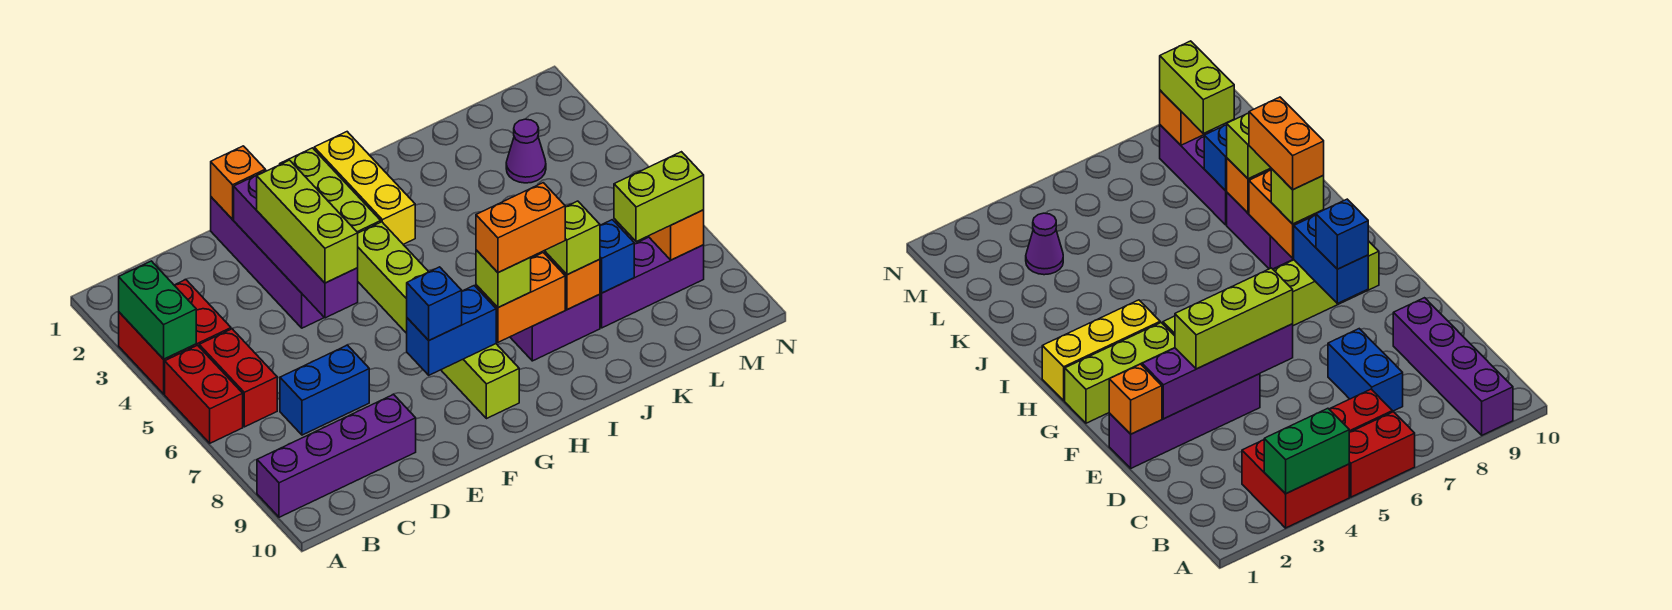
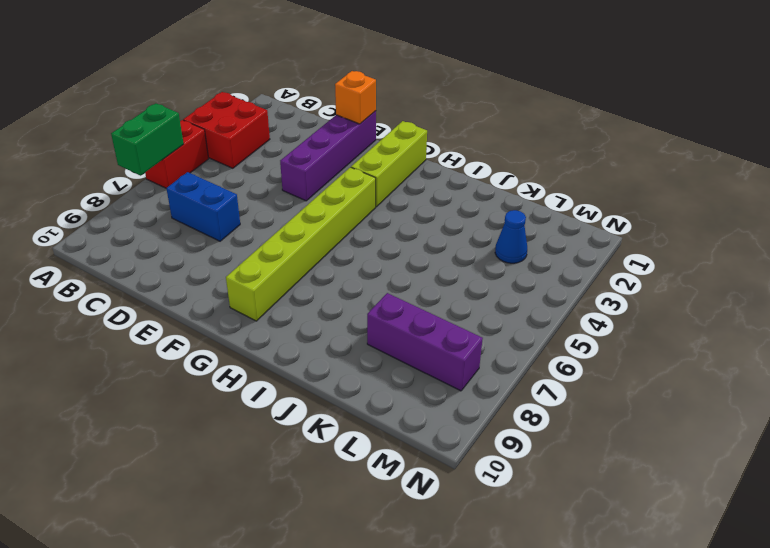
green brick A6:A7 level 2 -> green brick A3:A4 level 2
blue cone L3 level 1 -> purple cone L3 level 1
none -> purple brick A9:D9 level 1
none -> red brick B5:B6 level 1
none -> yellow brick H1:H3 level 1

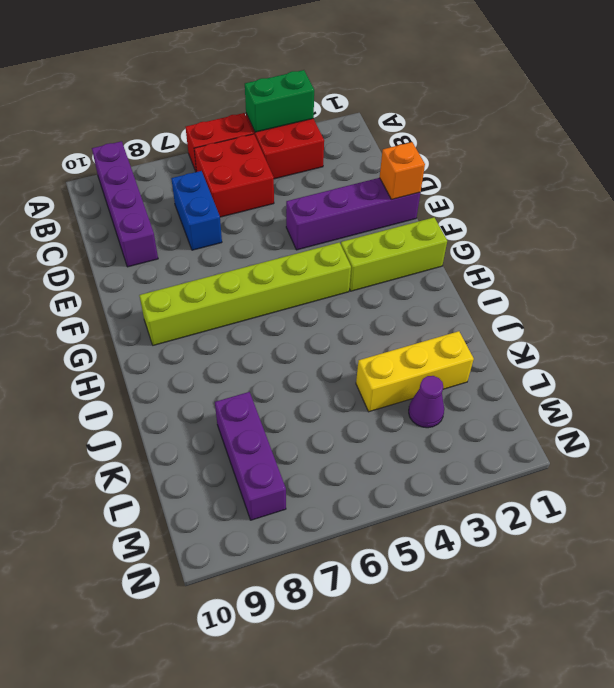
red brick B5:C6 level 1 -> red brick B5:B6 level 1
yellow brick K2:K4 level 1 -> yellow brick H1:H3 level 1
none -> purple brick I8:J8 level 1
none -> purple brick E2:E5 level 2
none -> blue brick F8:G8 level 2

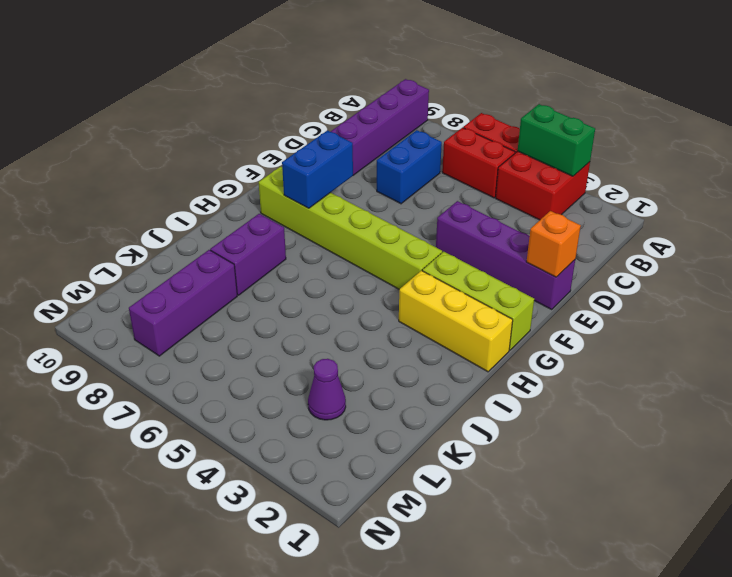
none -> purple brick E2:E5 level 2
none -> orange brick H8:I8 level 2
none -> orange brick J8 level 2

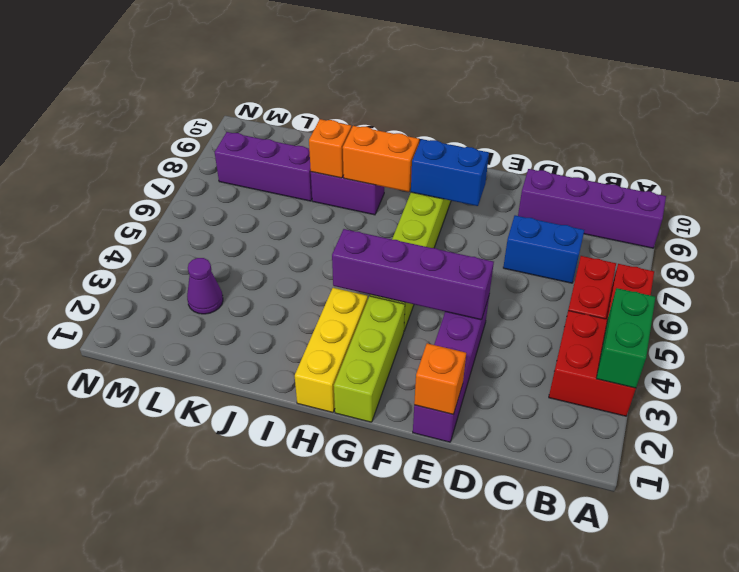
purple brick E4:H4 level 2 -> purple brick E2:E5 level 2
none -> blue brick K8 level 2
none -> orange brick M8 level 2
none -> lime brick E3:E5 level 3

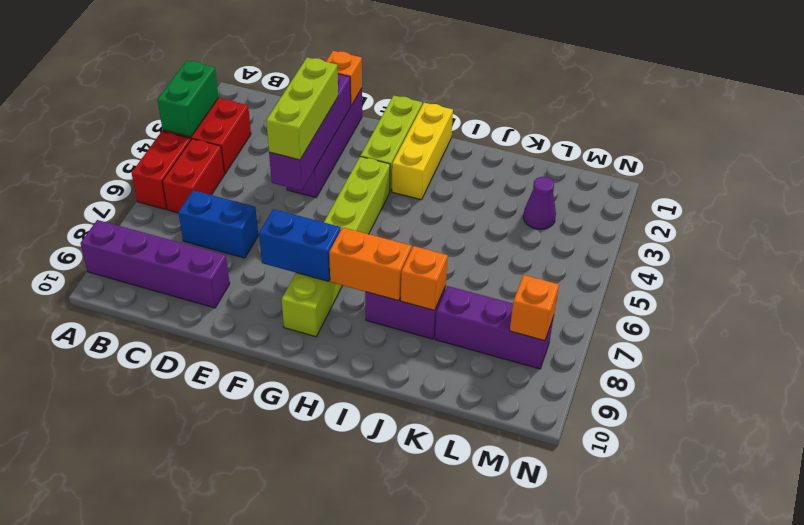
none -> blue brick K8 level 2
none -> blue brick F8 level 3
none -> lime brick H8 level 3

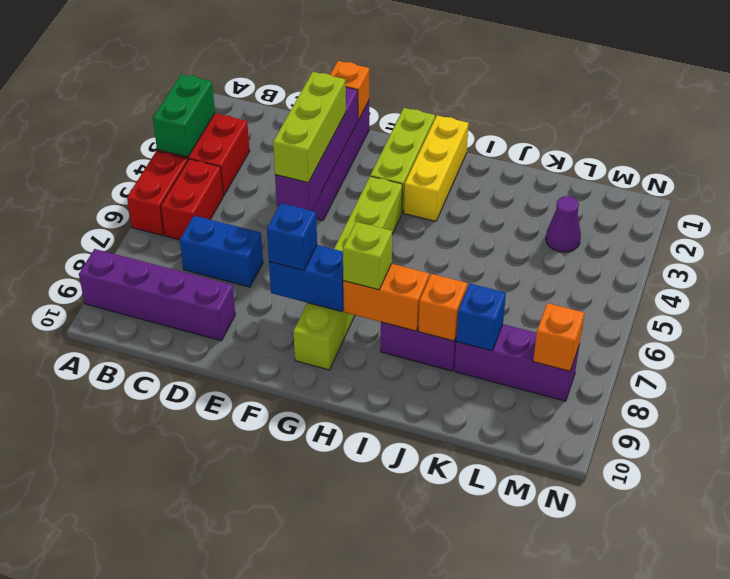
none -> lime brick J8 level 3
none -> lime brick L8:M8 level 3
none -> orange brick H8:I8 level 4

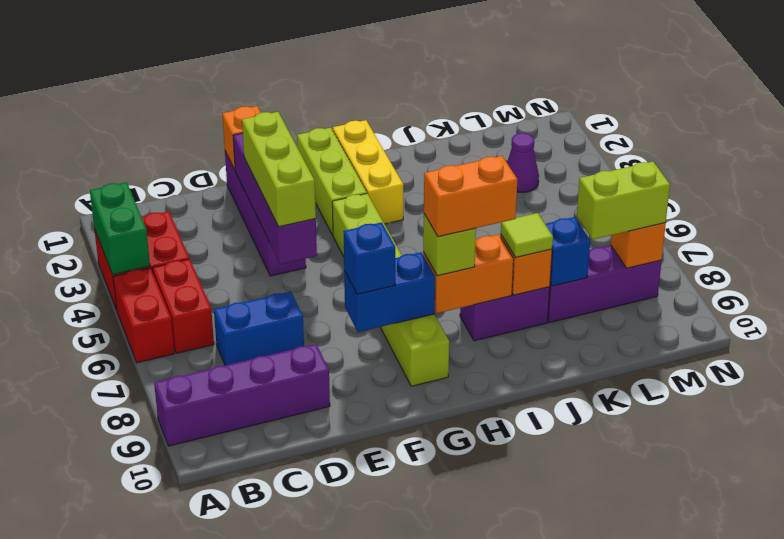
lime tile J8 level 3 -> lime brick J8 level 3

